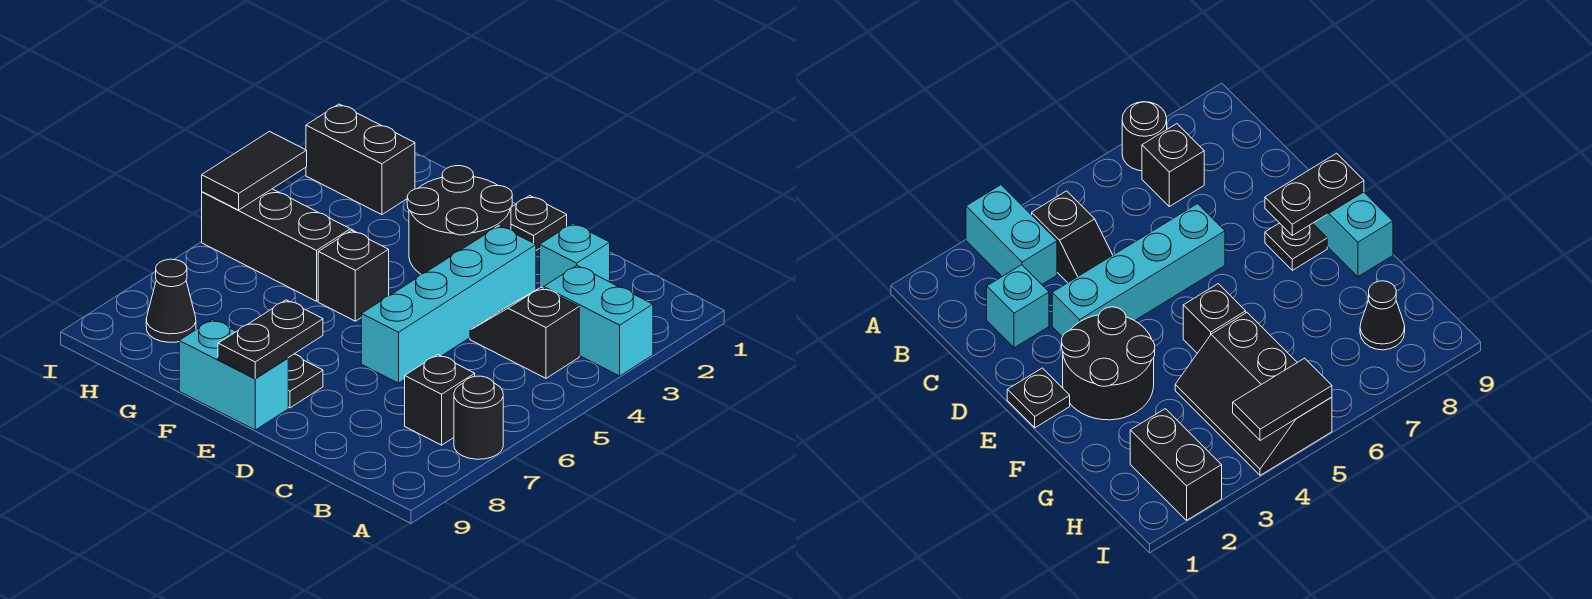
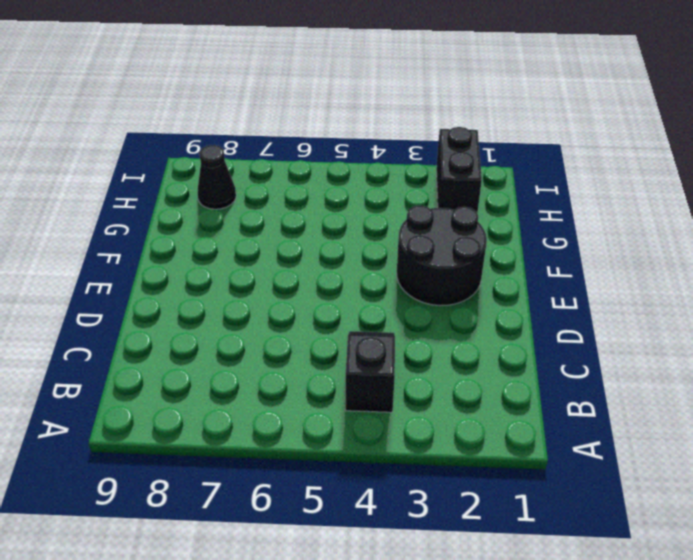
none -> cyan brick A3:B3 level 1
none -> black round brick A7 level 1
none -> black brick B7 level 1

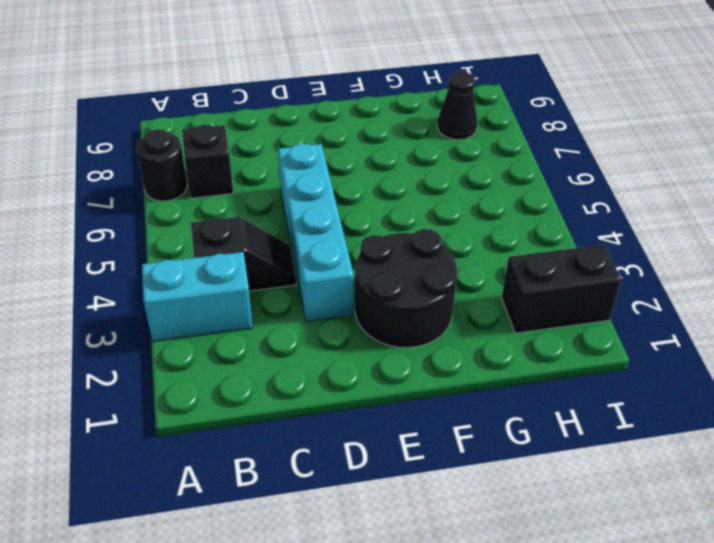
none -> cyan brick C2 level 1
none -> black plate E1 level 1
none -> black plate E8 level 1

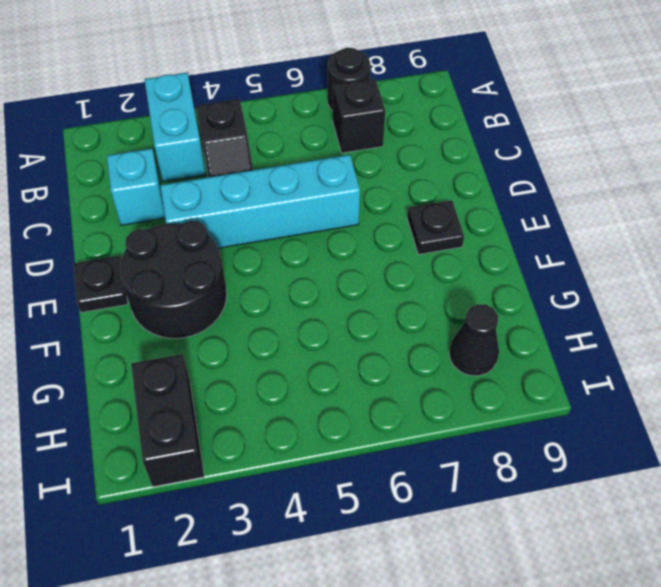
none -> cyan brick E9:F9 level 1
none -> black brick F5 level 1
none -> black slope G4:I5 level 1 top 5

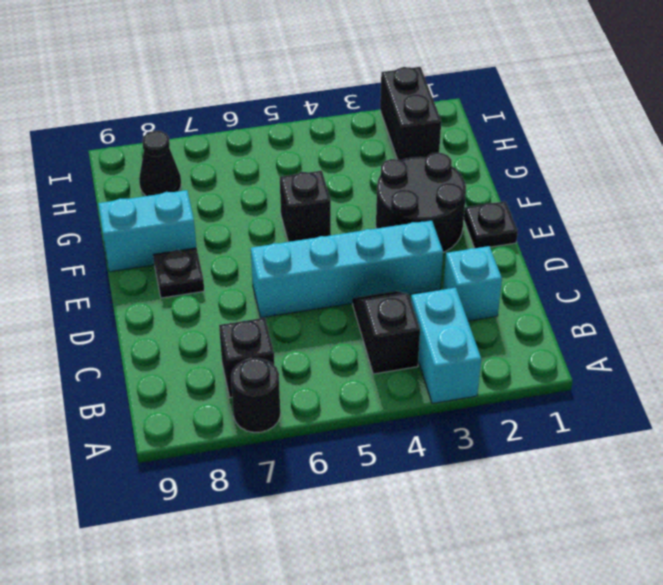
cyan brick F8:F9 level 1 -> cyan brick E9:F9 level 1
none -> black slope G4:I5 level 1 top 5
none -> black plate E8:E9 level 2
none -> black tile I4:I5 level 2

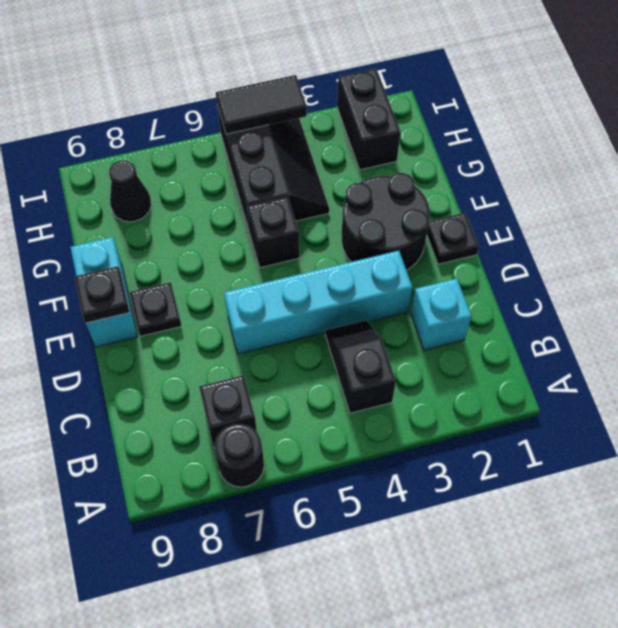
black plate E9 level 2 -> black plate E8:E9 level 2
none -> cyan brick A3:B3 level 1

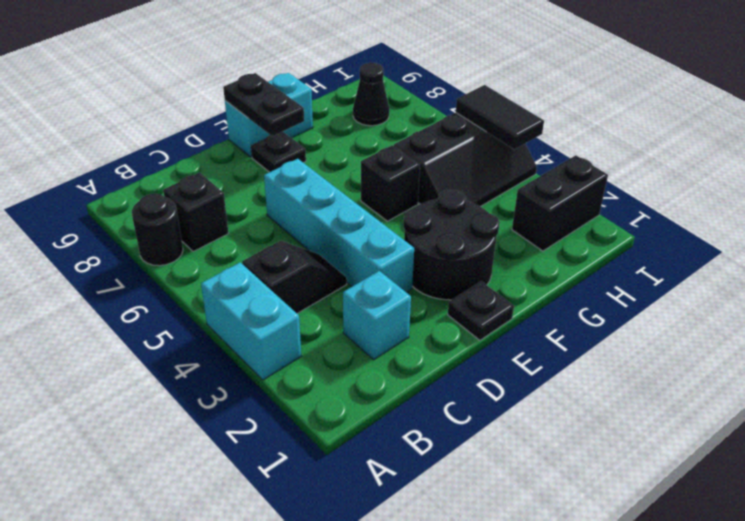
cyan brick A3:A4 level 1 -> cyan brick A3:B3 level 1

